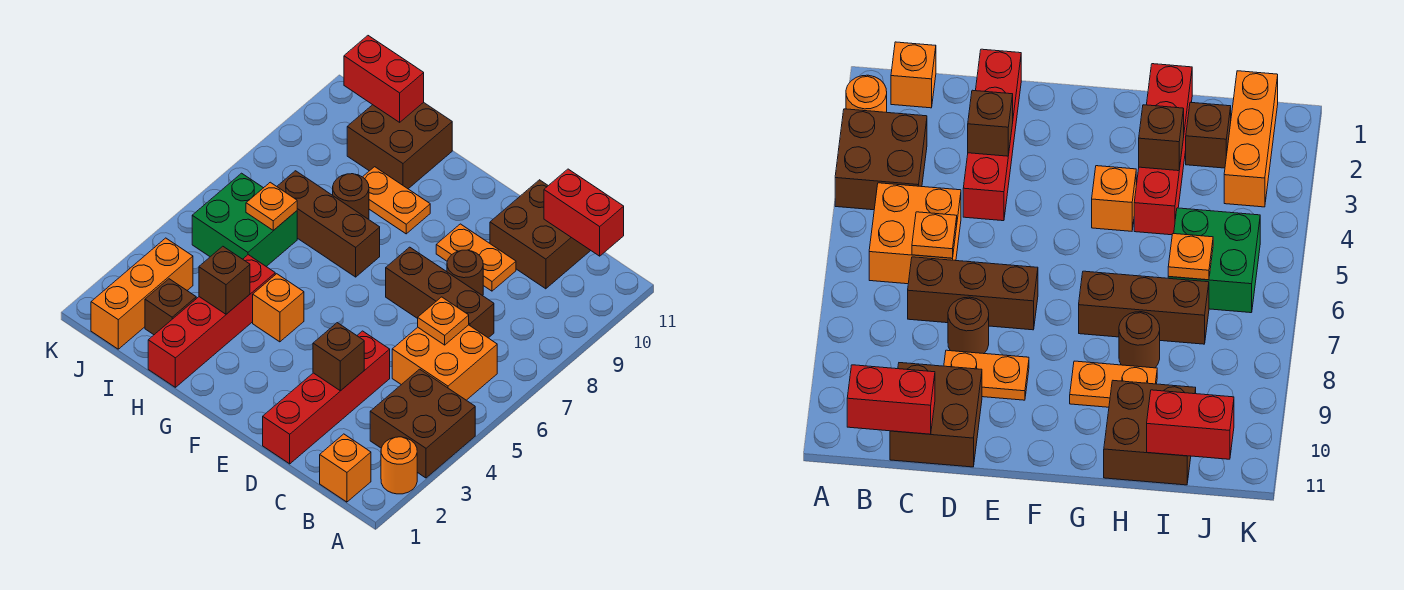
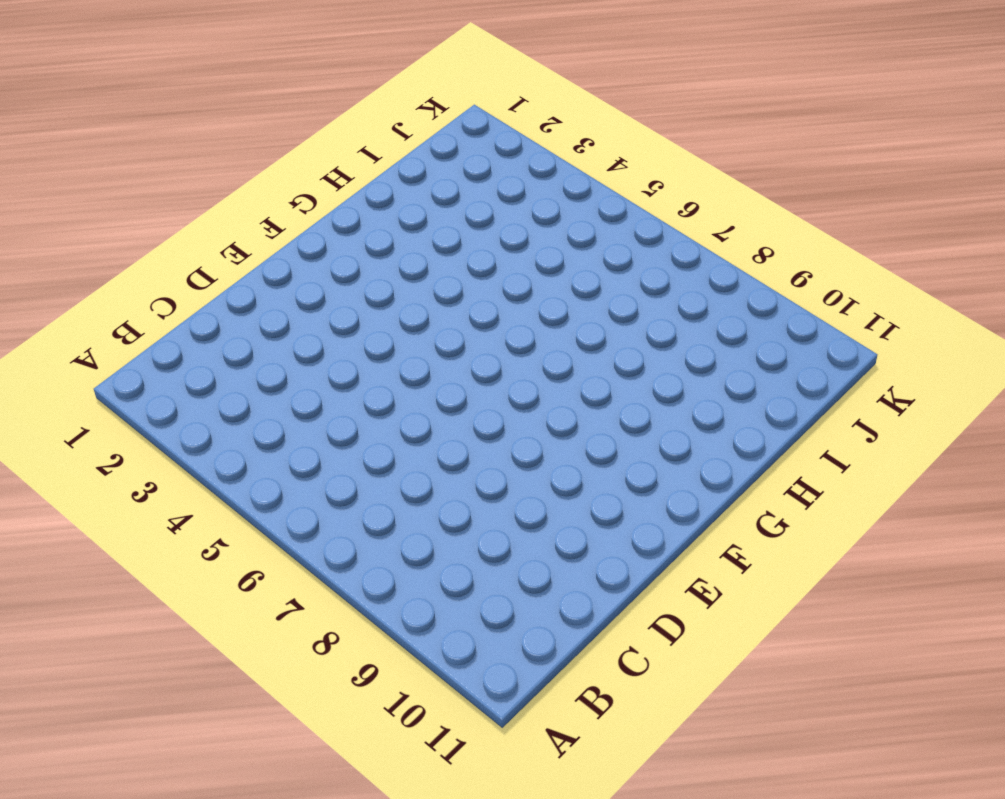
none -> orange round brick A2 level 1
none -> brown brick A3:B4 level 1
none -> orange brick B1 level 1

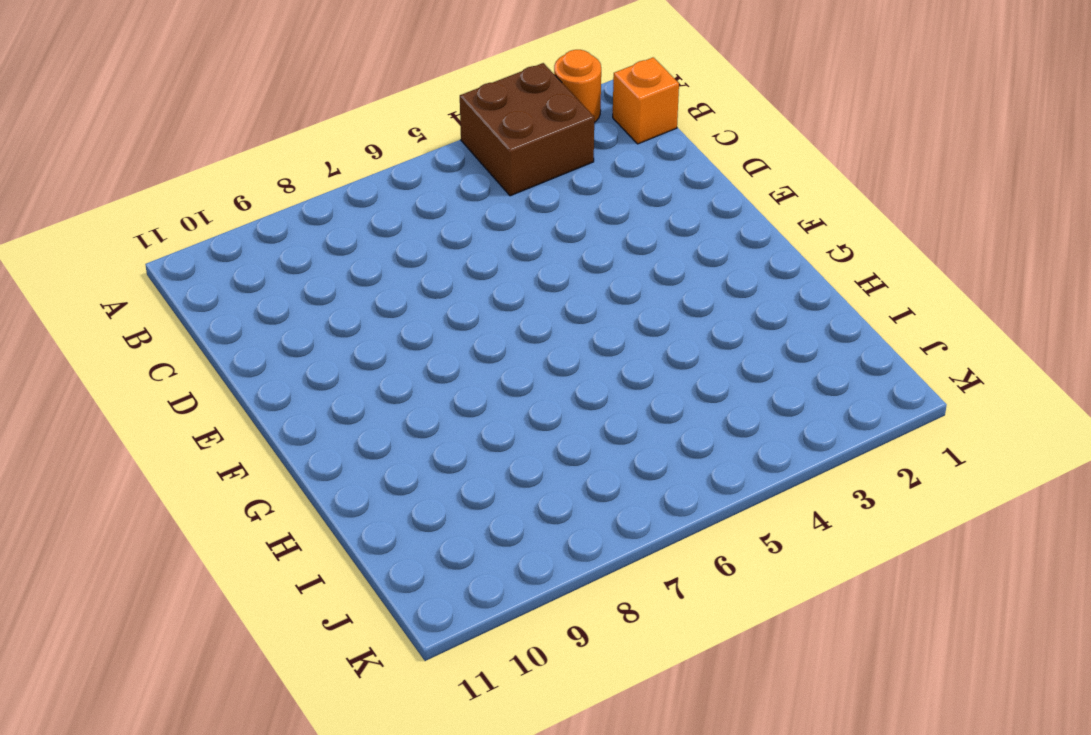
none -> orange brick B5:C6 level 1
none -> brown brick C7:E7 level 1
none -> brown brick C10:D11 level 1

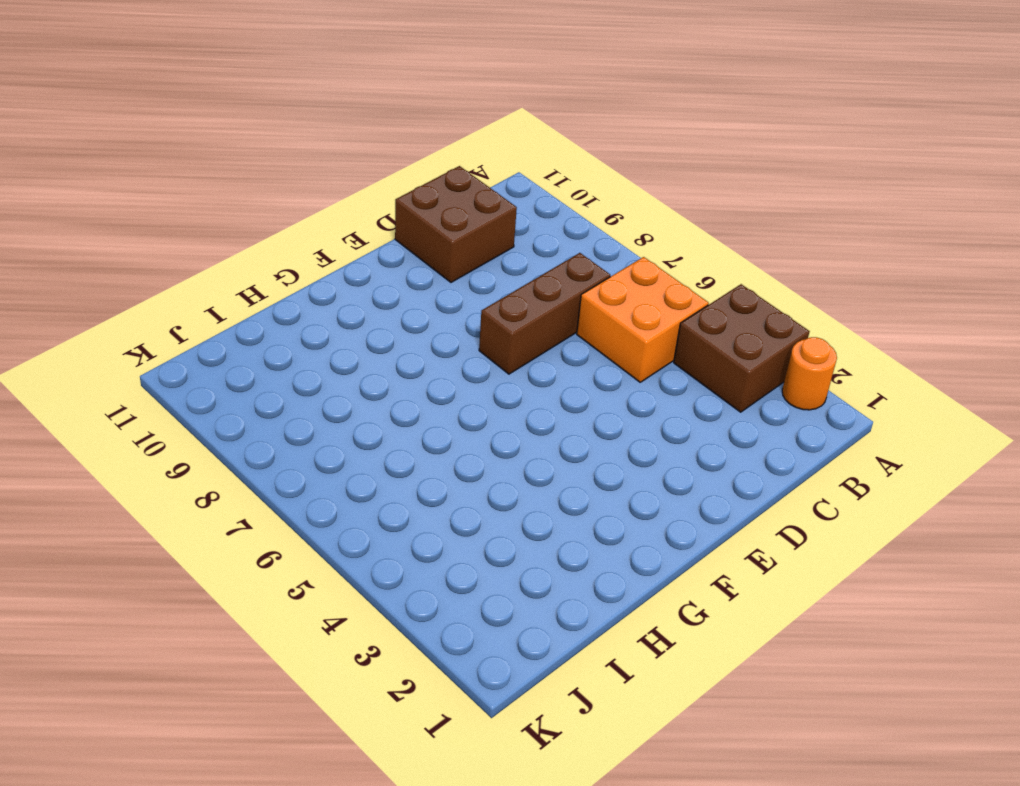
none -> orange brick B1 level 1
none -> red brick D1:D4 level 1
none -> brown round brick D8 level 1

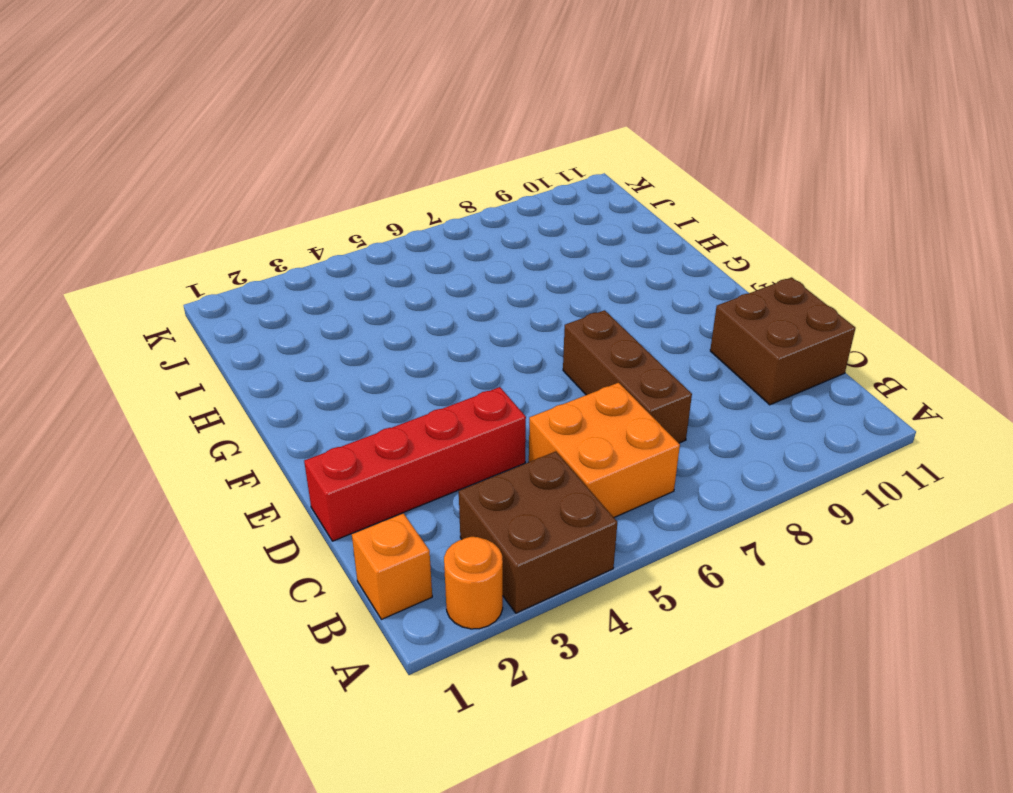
none -> brown round brick D8 level 1
none -> orange plate D9:E9 level 1
none -> orange brick G4 level 1

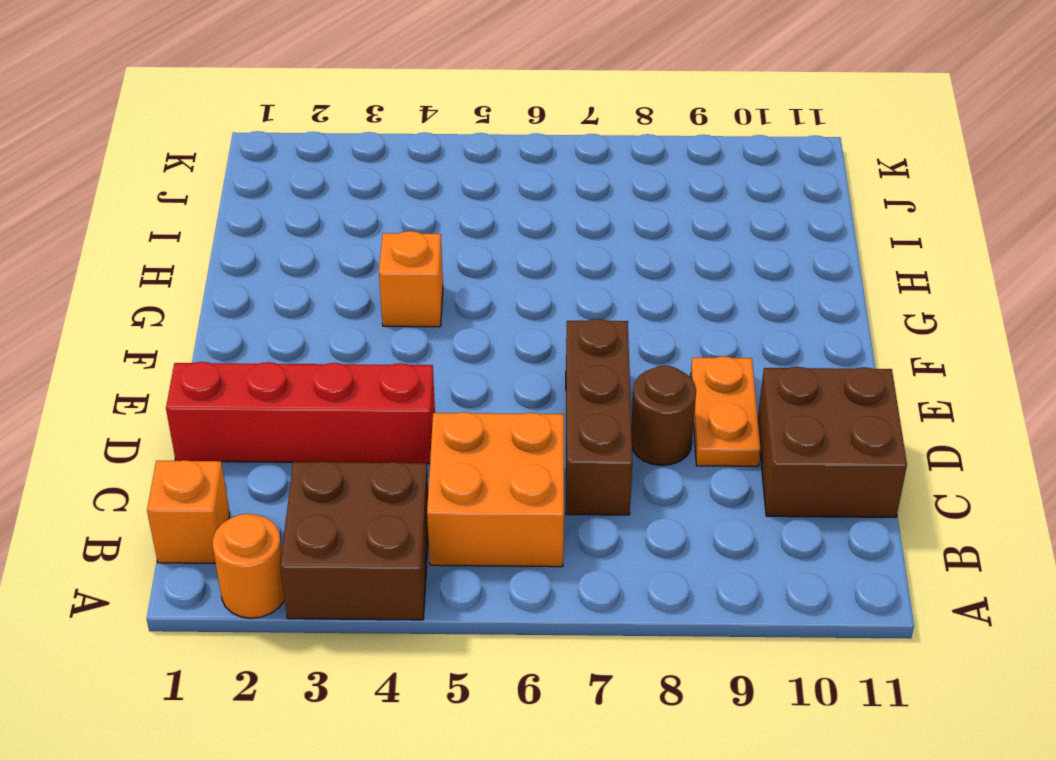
none -> brown brick G7:I7 level 1
none -> orange plate G9:H9 level 1
none -> red brick H1:H4 level 1

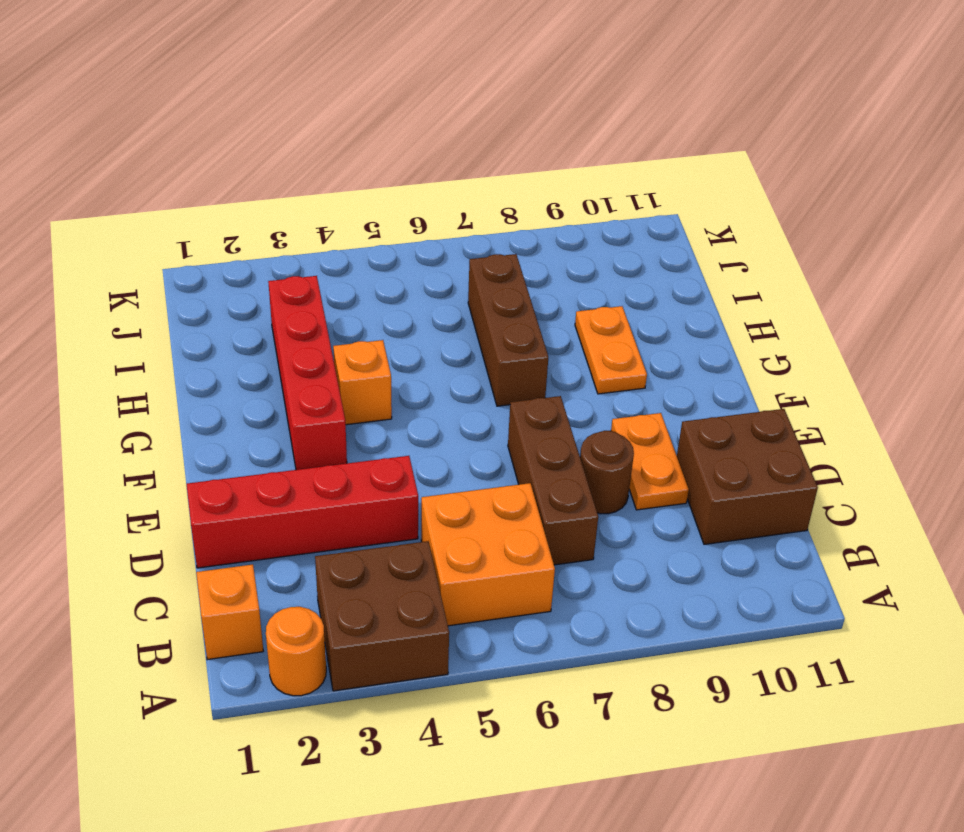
red brick F3:I3 level 1 -> red brick H1:H4 level 1
none -> brown round brick H8 level 1
none -> brown brick H10:I11 level 1
none -> brown brick I2 level 1

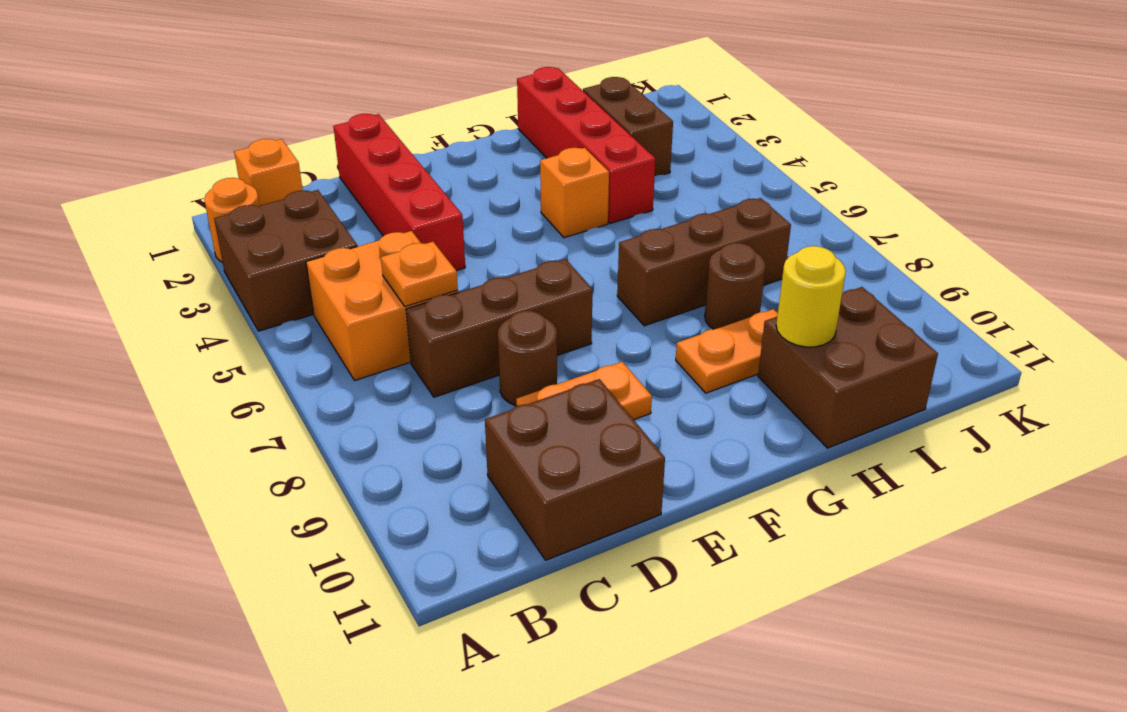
yellow round brick H10 level 2 -> none
brown brick I2:I3 level 1 -> brown brick I2 level 1
none -> green brick I5:J6 level 1
none -> orange brick J1:J3 level 1
none -> red brick B11:C11 level 2

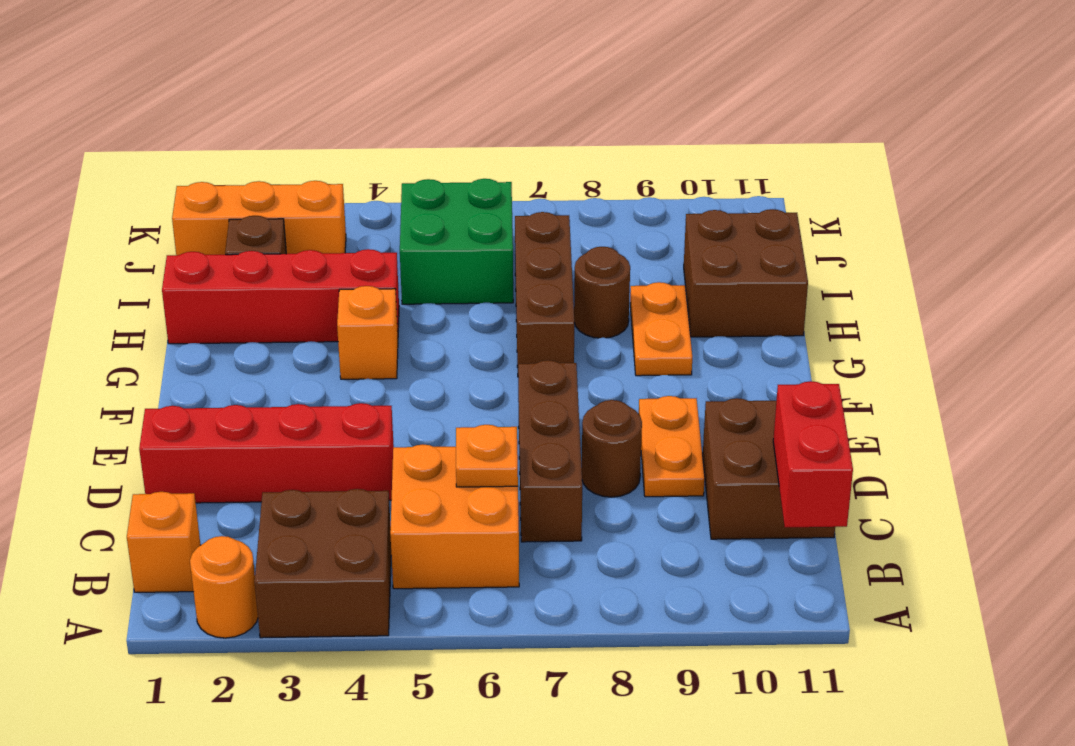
none -> brown brick D3 level 2
none -> brown brick H3 level 2
none -> orange plate I6 level 2

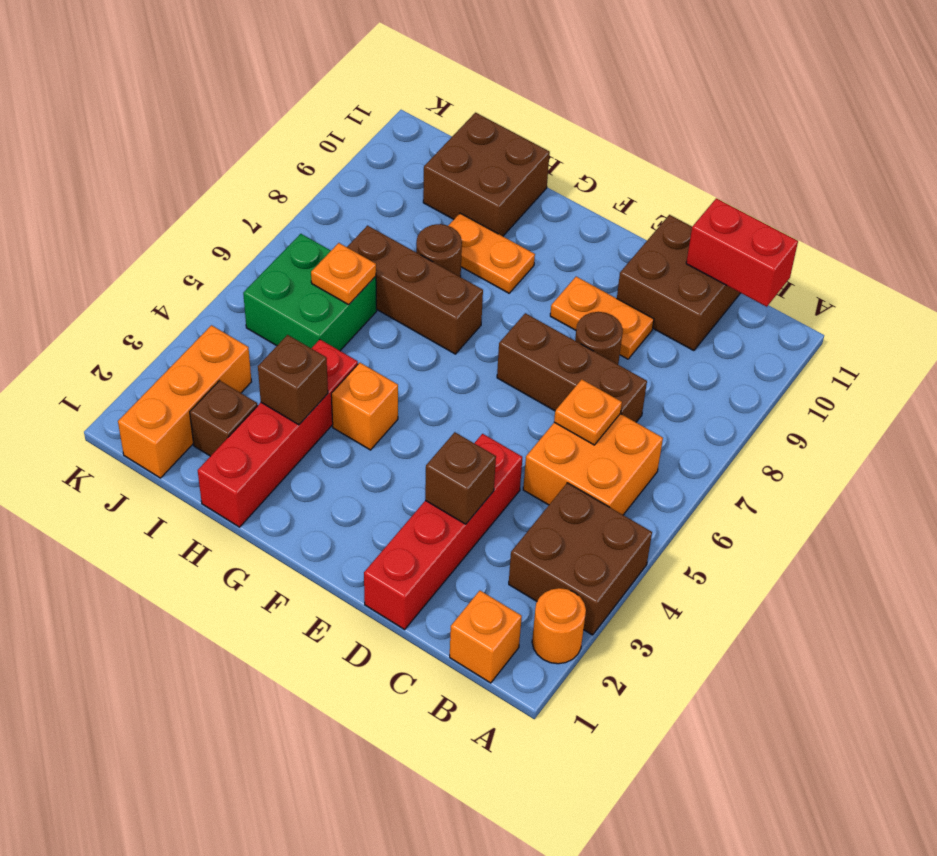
none -> red brick I11:J11 level 2

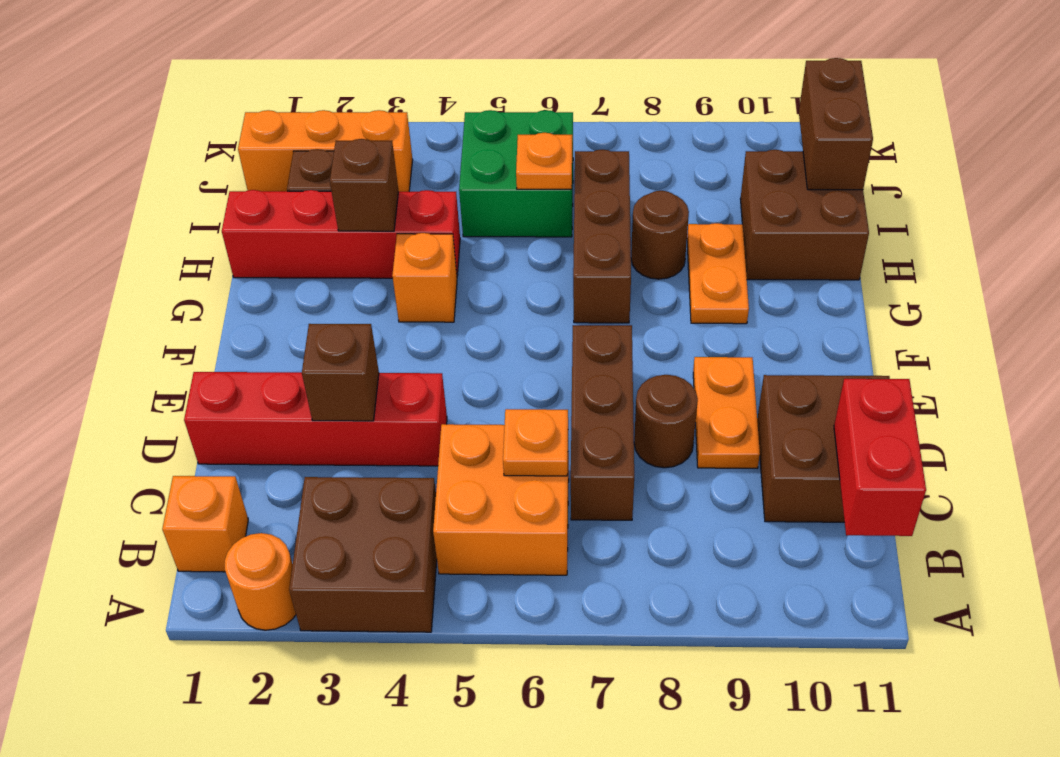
brown brick I11:J11 level 2 -> red brick I11:J11 level 2

